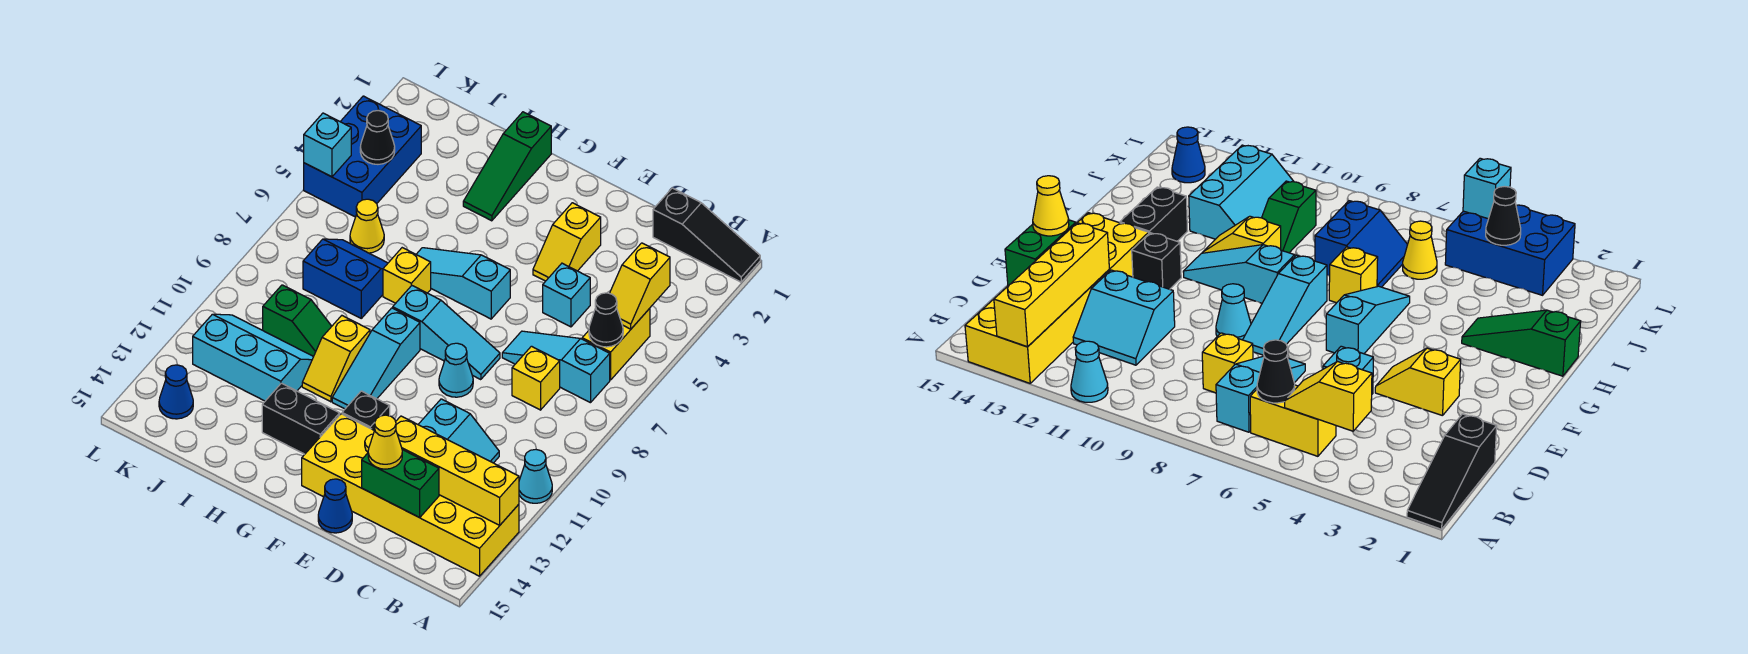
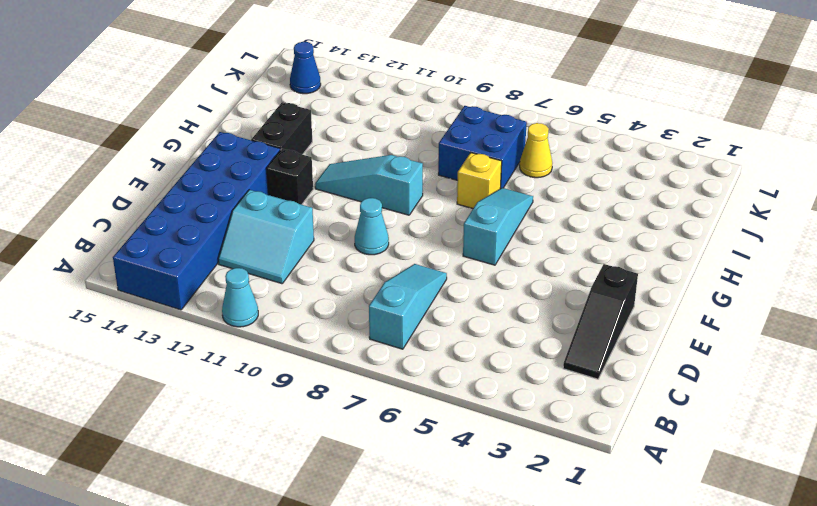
blue brick A13:F14 level 1 -> yellow brick A13:F14 level 1
black slope C2:E2 level 1 top E -> black slope A1:C1 level 1 top C
blue brick I7:J8 level 1 -> blue slope I7:J8 level 1 top 8
none -> yellow brick B5:B6 level 1
none -> yellow brick C8 level 1
none -> cyan brick D5 level 1
none -> yellow slope E3:E4 level 1 top 3

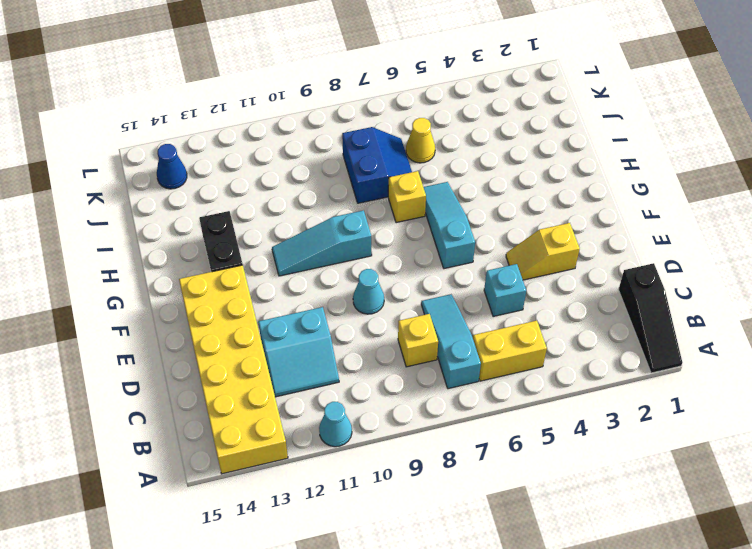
none -> cyan slope E8:G8 level 1 top G
none -> blue cone E15 level 1
none -> black brick F12 level 1
none -> green slope H1:H3 level 1 top 1

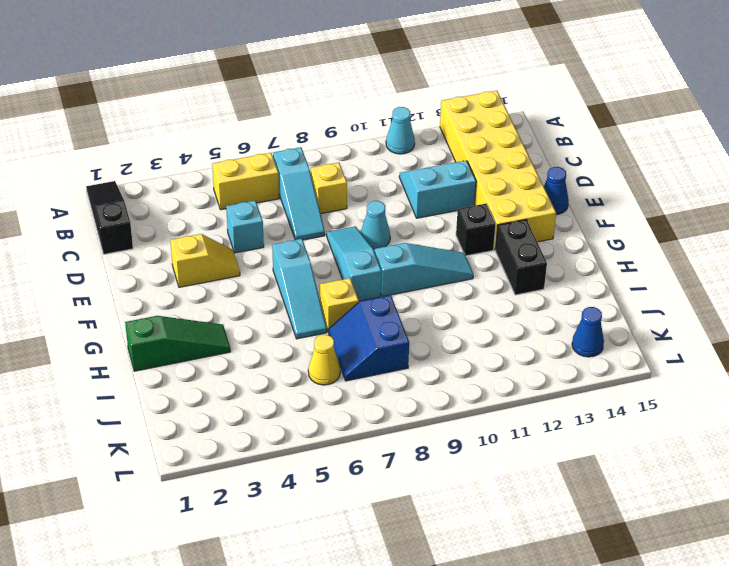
none -> yellow slope H10:H11 level 1 top 10
none -> green slope I10:J10 level 1 top J
none -> cyan slope I11:K12 level 1 top 12
none -> blue brick K3:L5 level 1

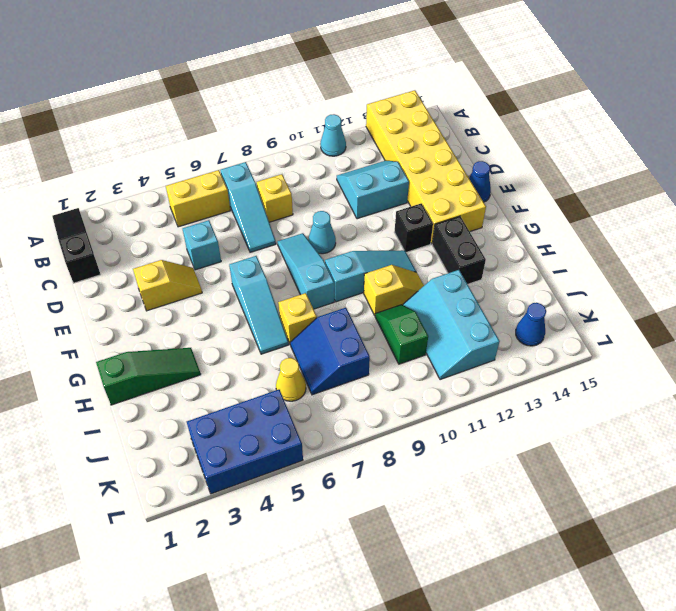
none -> yellow brick A13:D13 level 2
none -> yellow slope B4:B5 level 2 top 4
none -> black cone B6 level 2
none -> green brick C14:D14 level 2

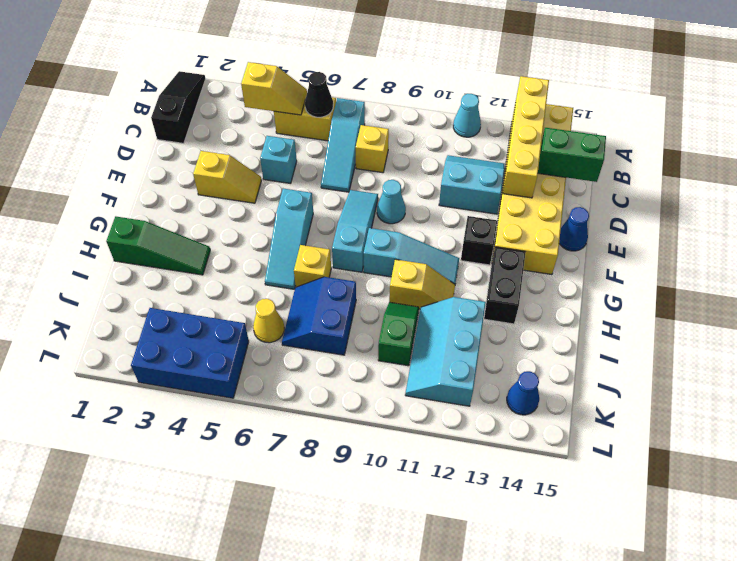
green brick C14:C15 level 2 -> green brick C14:D14 level 2
none -> black cone K4 level 2
none -> cyan brick L5 level 2
none -> yellow cone D14 level 3

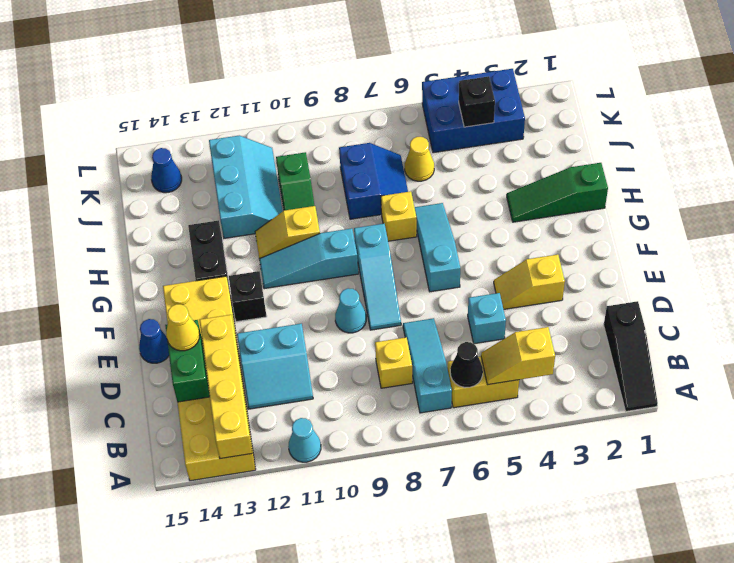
black brick K4 level 2 -> black cone K4 level 2
none -> cyan brick L5 level 2

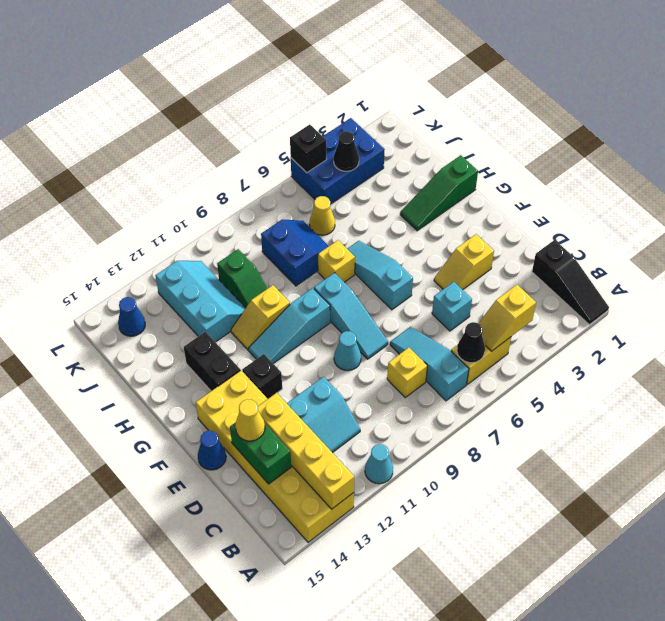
black brick L5 level 2 -> cyan brick L5 level 2

